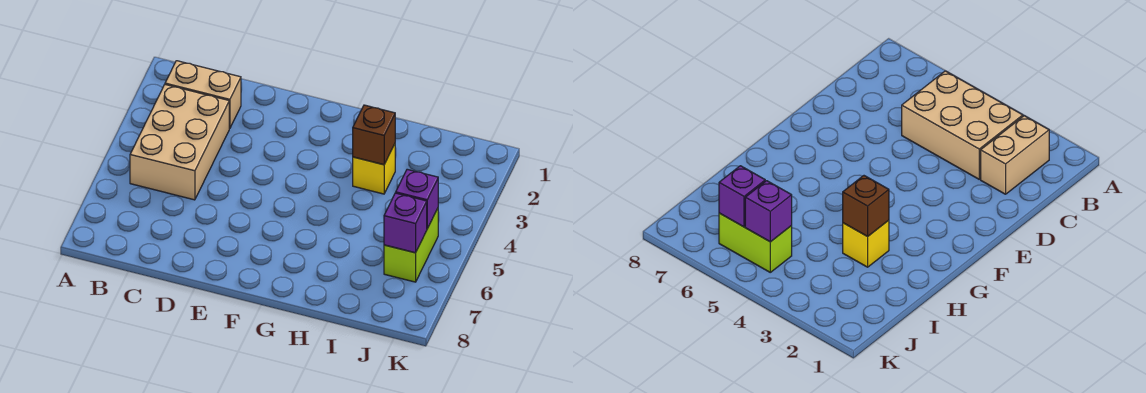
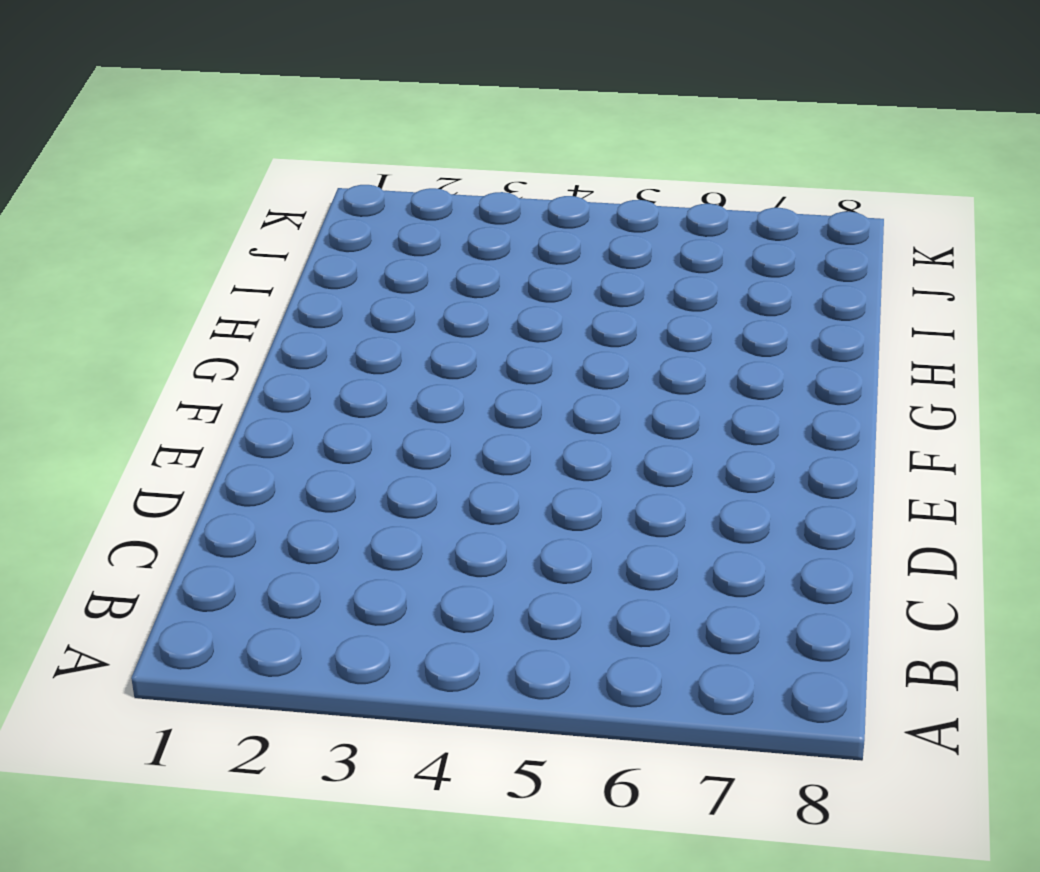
none -> tan brick B2:C2 level 1
none -> tan brick B3:C5 level 1

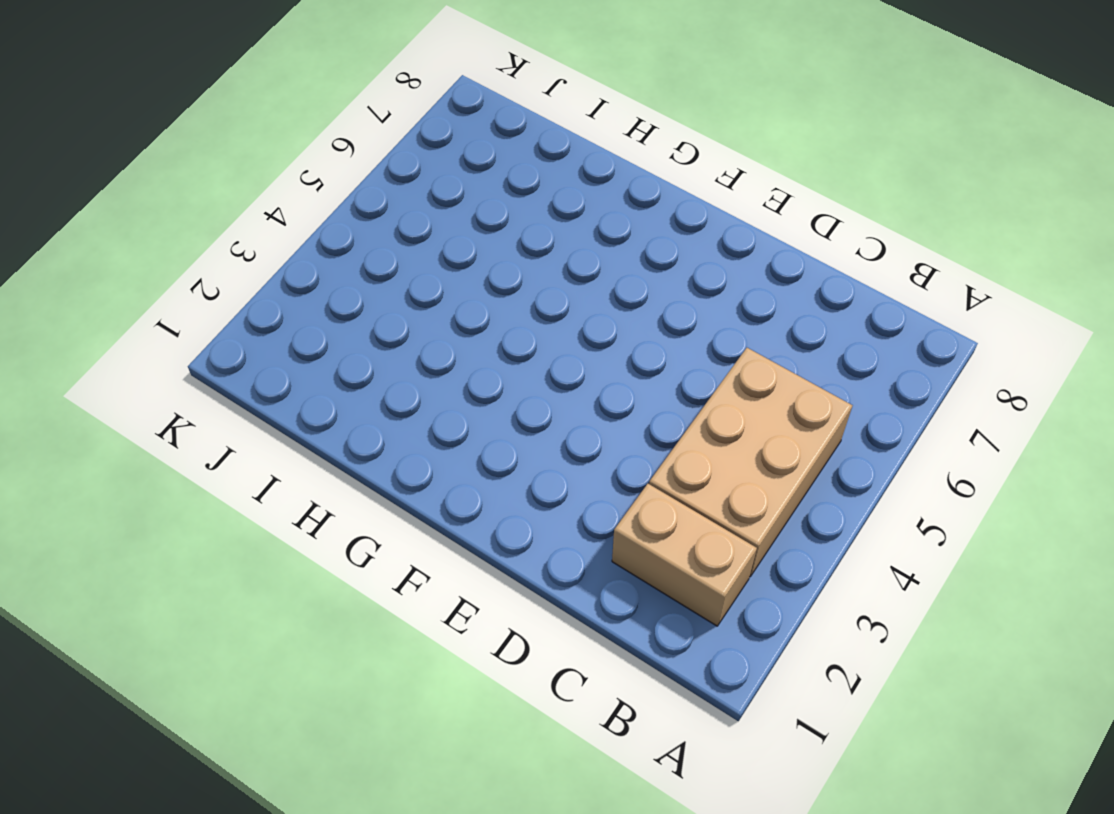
none -> yellow brick H3 level 1
none -> lime brick J5:J6 level 1

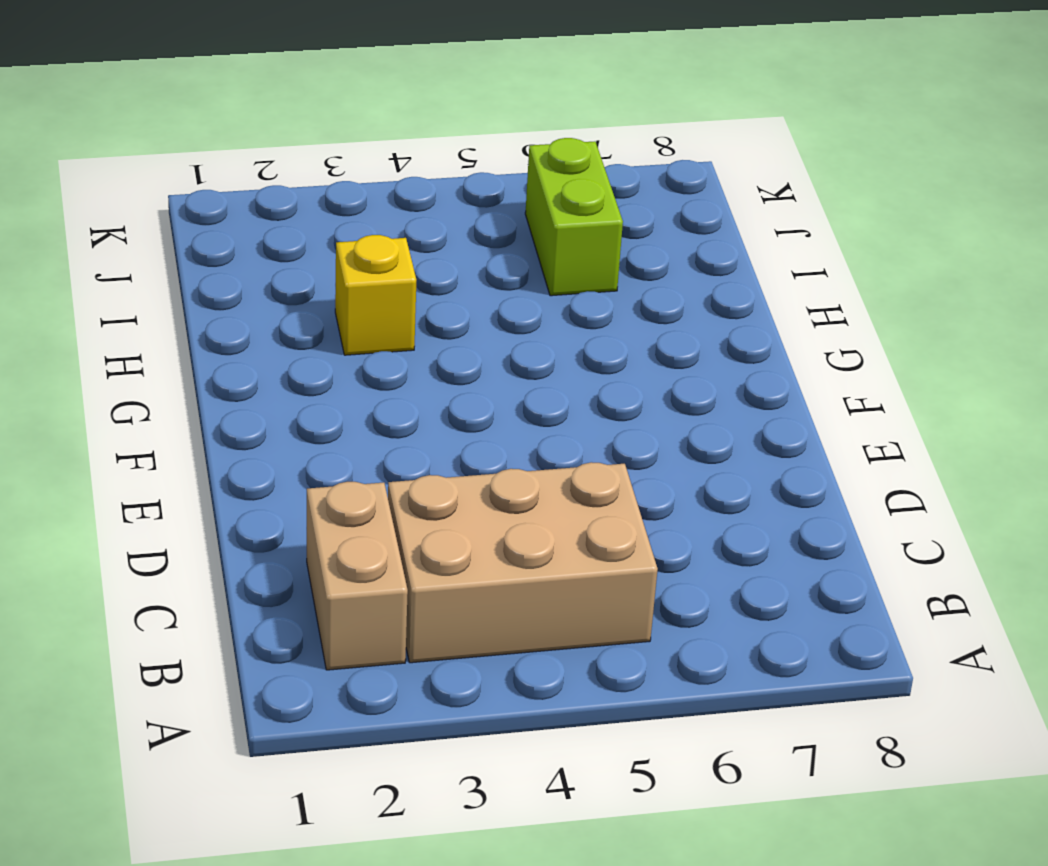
lime brick I6:J6 level 1 -> lime brick J5:J6 level 1
none -> brown brick H3 level 2
none -> purple brick J5 level 2

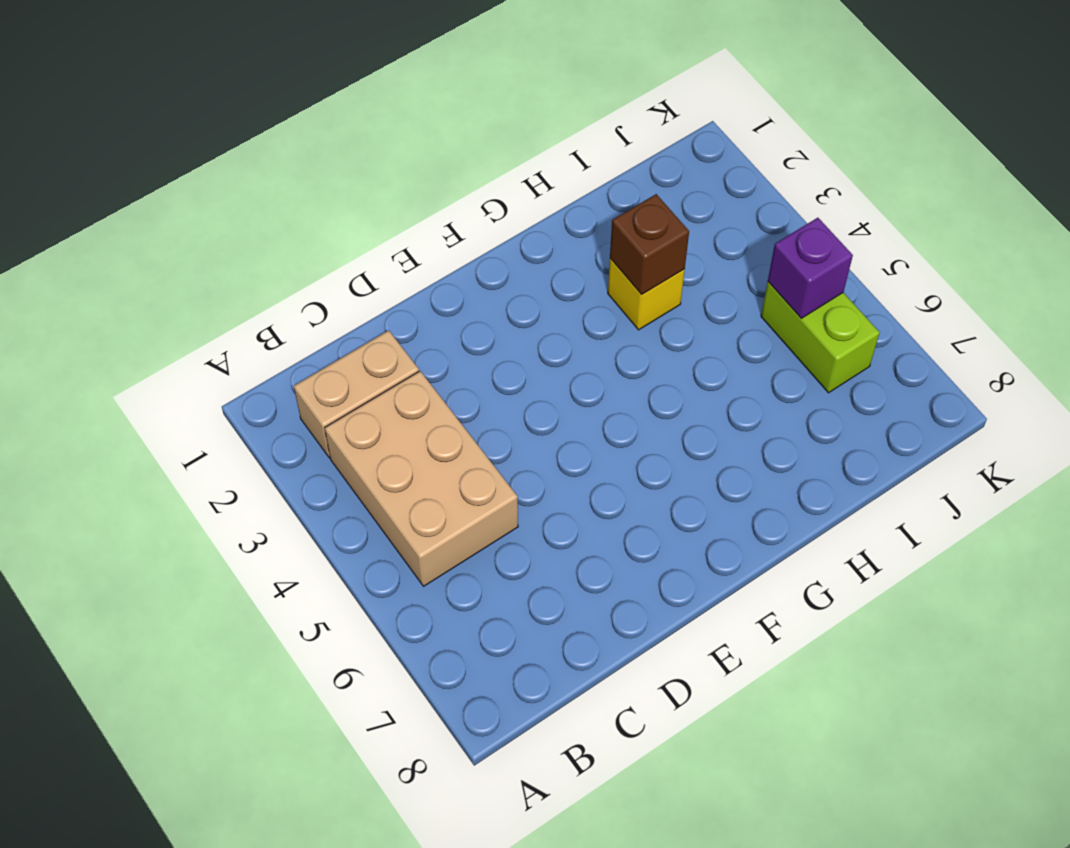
none -> purple brick J6 level 2

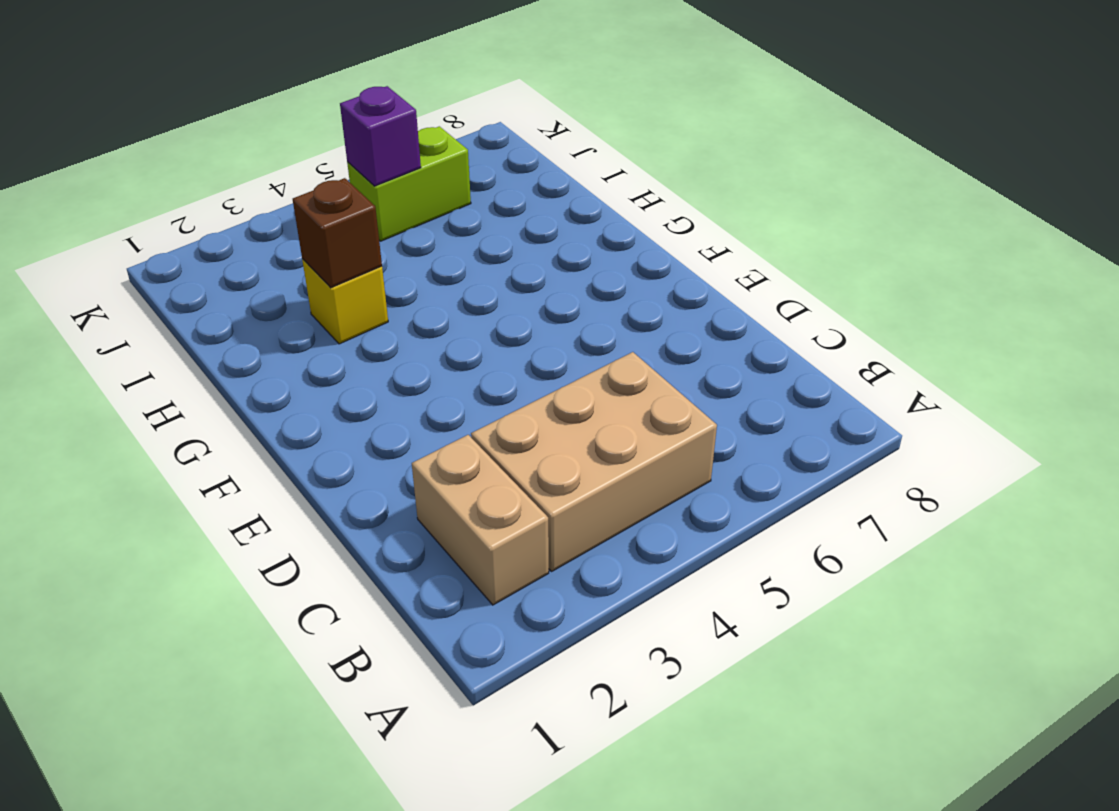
none -> purple brick J6 level 2

